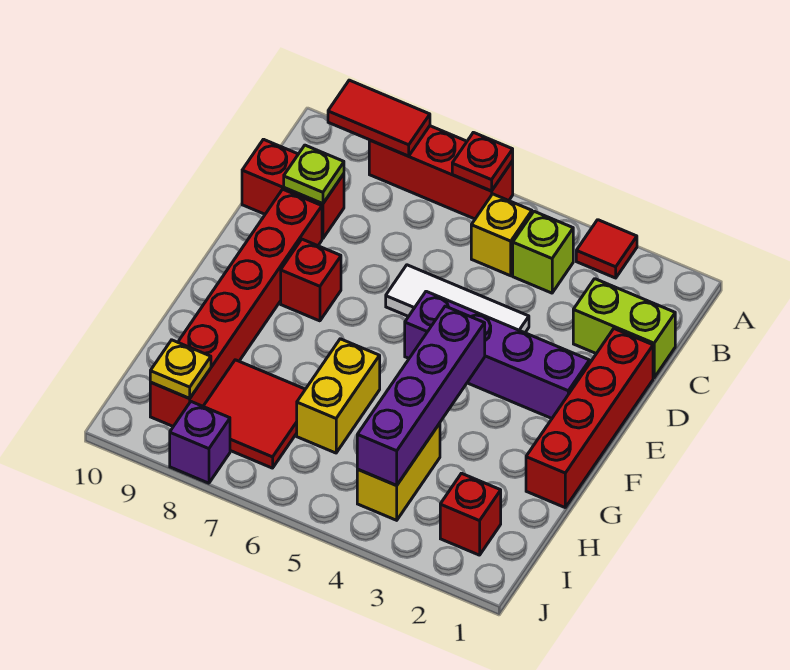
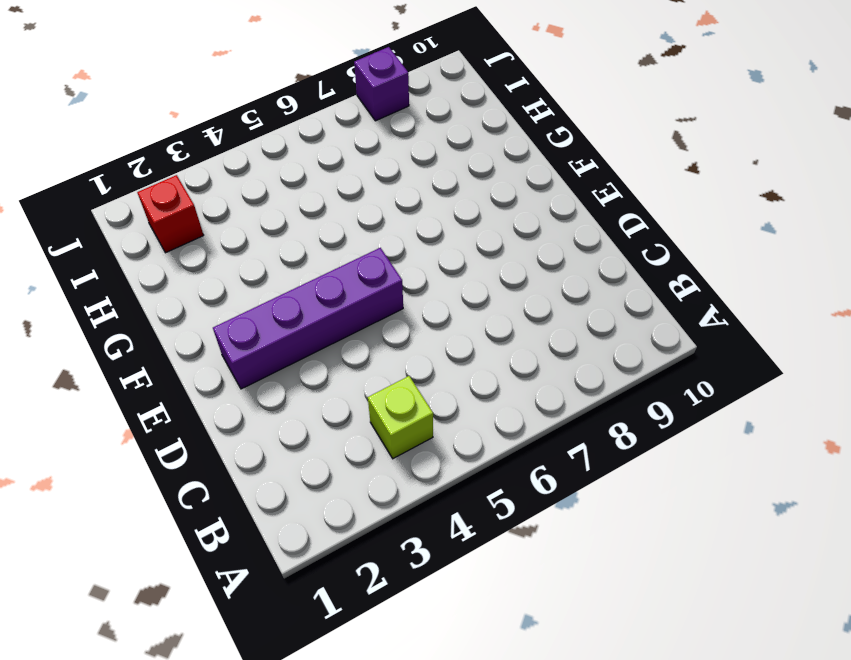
none -> red tile A3 level 1
none -> red brick A6:A8 level 1
none -> yellow brick B5 level 1

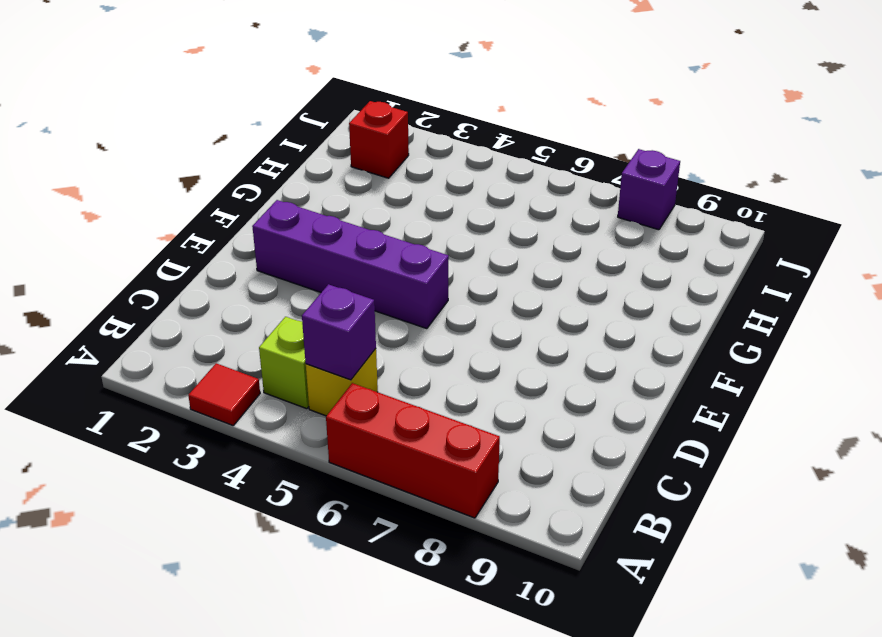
purple brick B5 level 2 -> none
none -> lime brick C1:C2 level 1
none -> red brick C9:C10 level 1
none -> red brick D1:G1 level 1

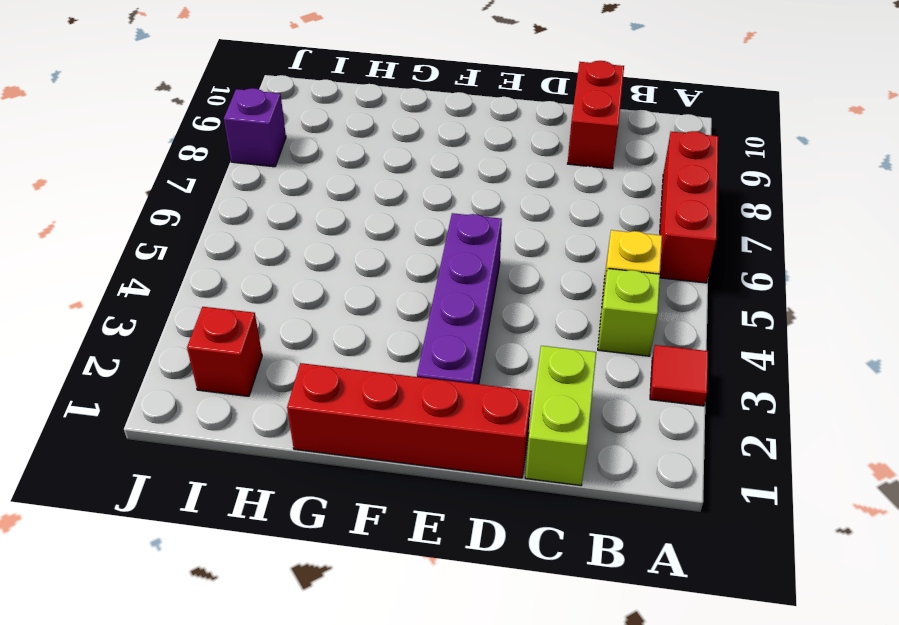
none -> white tile D4:D6 level 1
none -> red brick D9:I9 level 1
none -> red brick E8 level 1

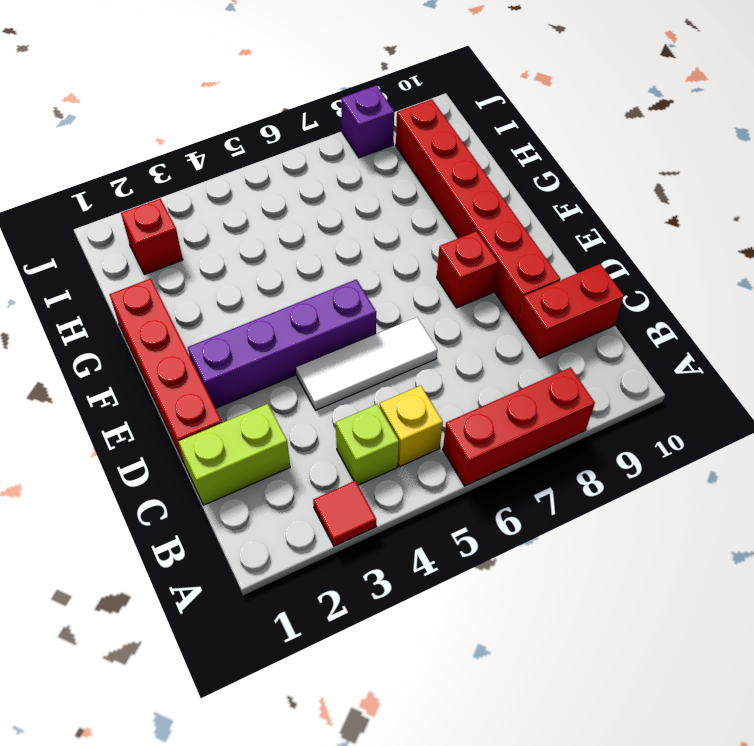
none -> yellow brick G6:H6 level 1
none -> yellow brick H4:I4 level 1
none -> red tile H7:I8 level 1

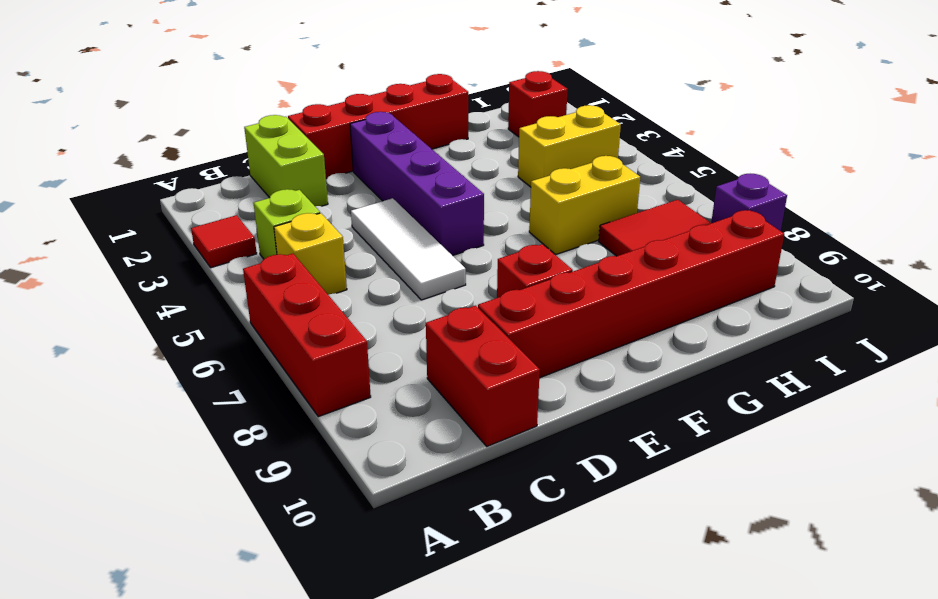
none -> red plate A6 level 2
none -> red tile A8:A9 level 2
none -> lime plate C9 level 2

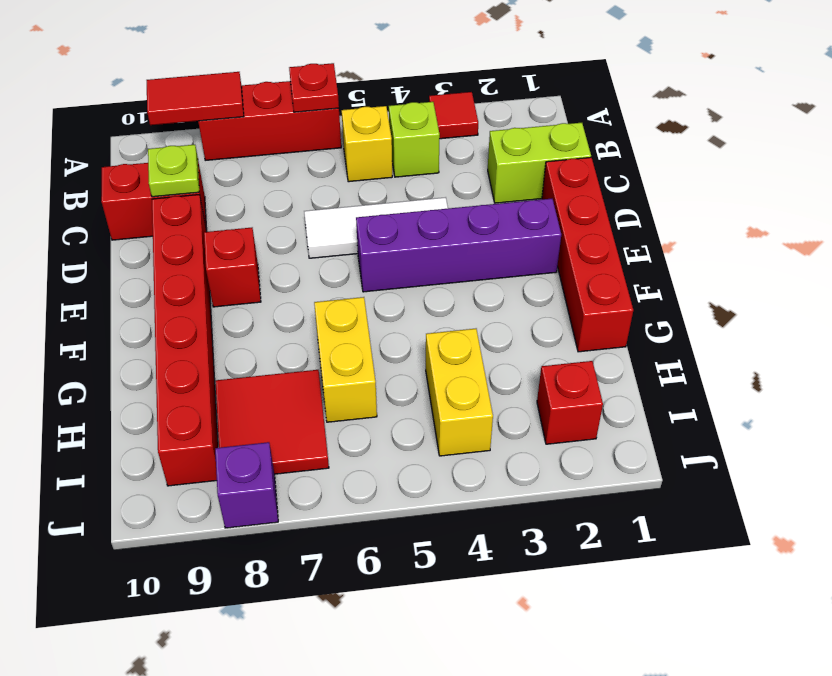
none -> purple brick F4:I4 level 2
none -> yellow plate I9 level 2

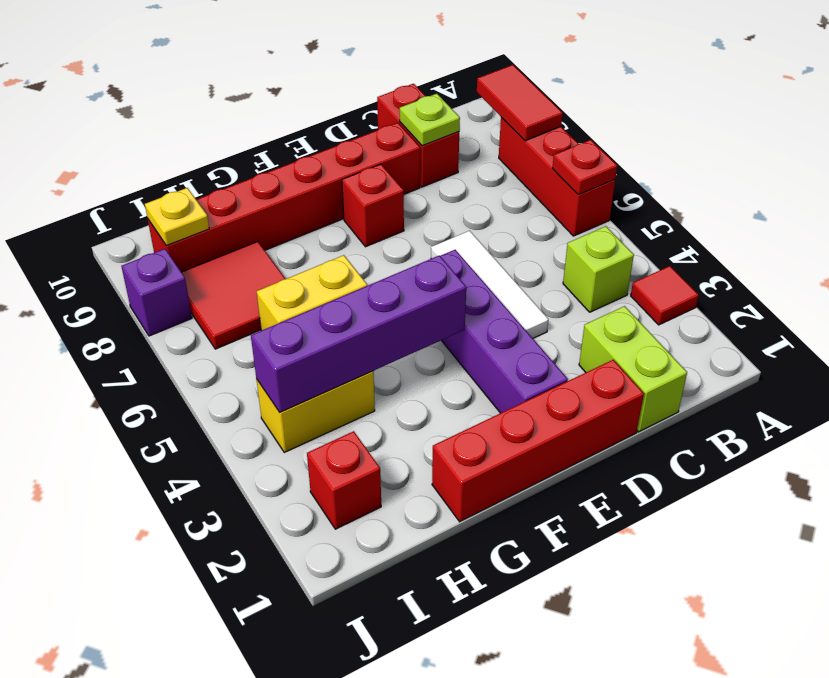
none -> yellow brick B5 level 1

